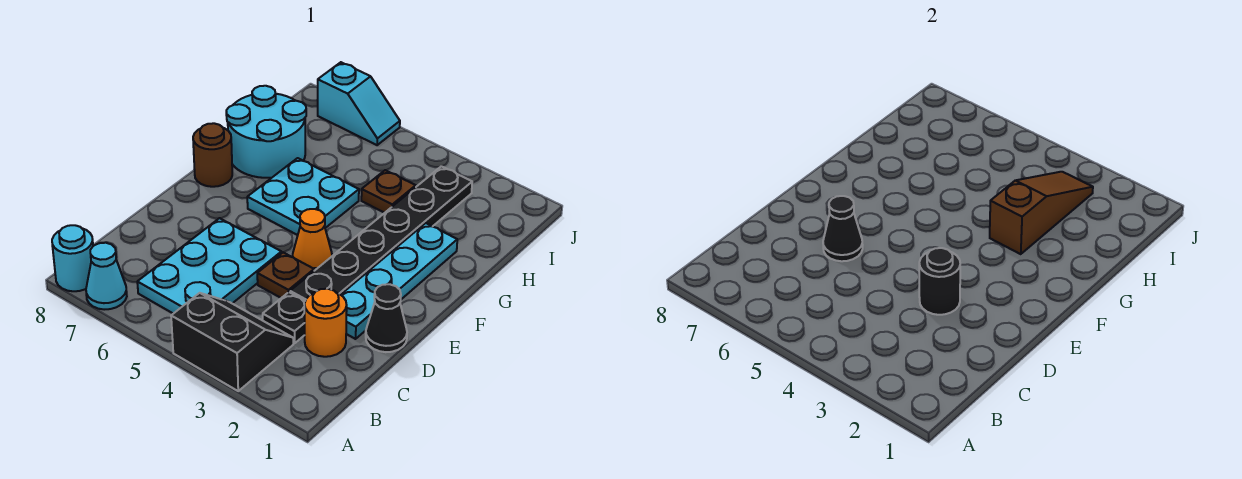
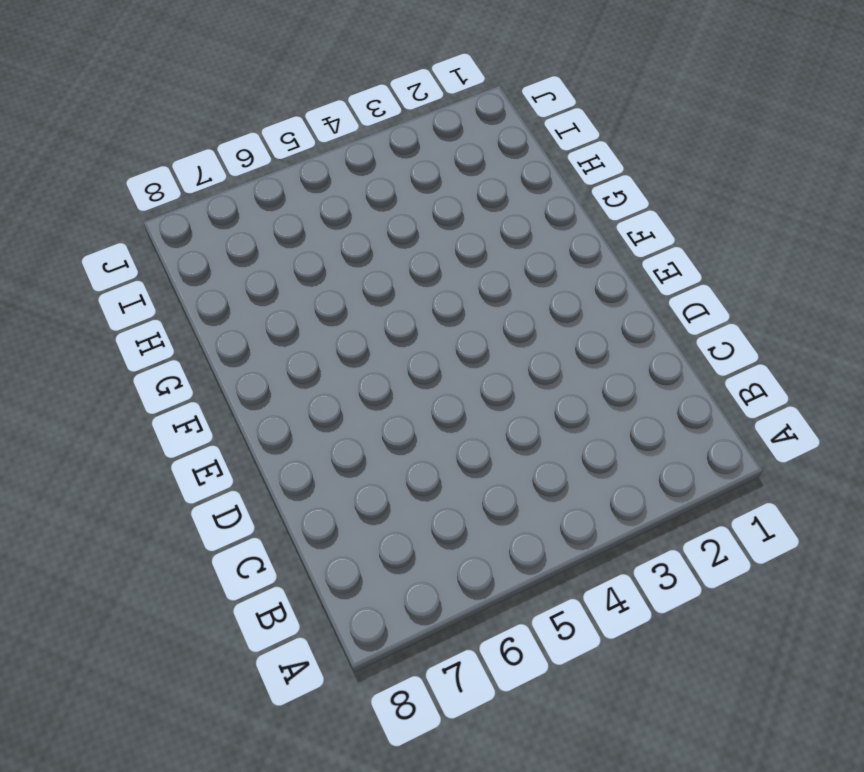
none -> black slope A3:B4 level 1 top A
none -> cyan cone A7 level 1
none -> cyan round brick A8 level 1

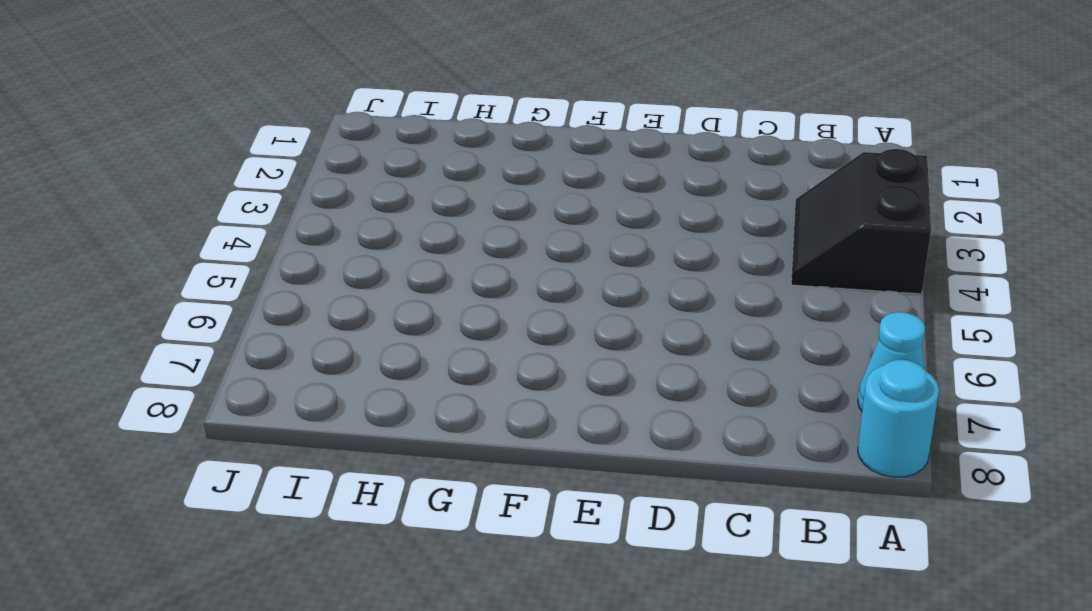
none -> cyan plate B5:D6 level 1
none -> orange round brick C2 level 1
none -> black plate C3 level 1

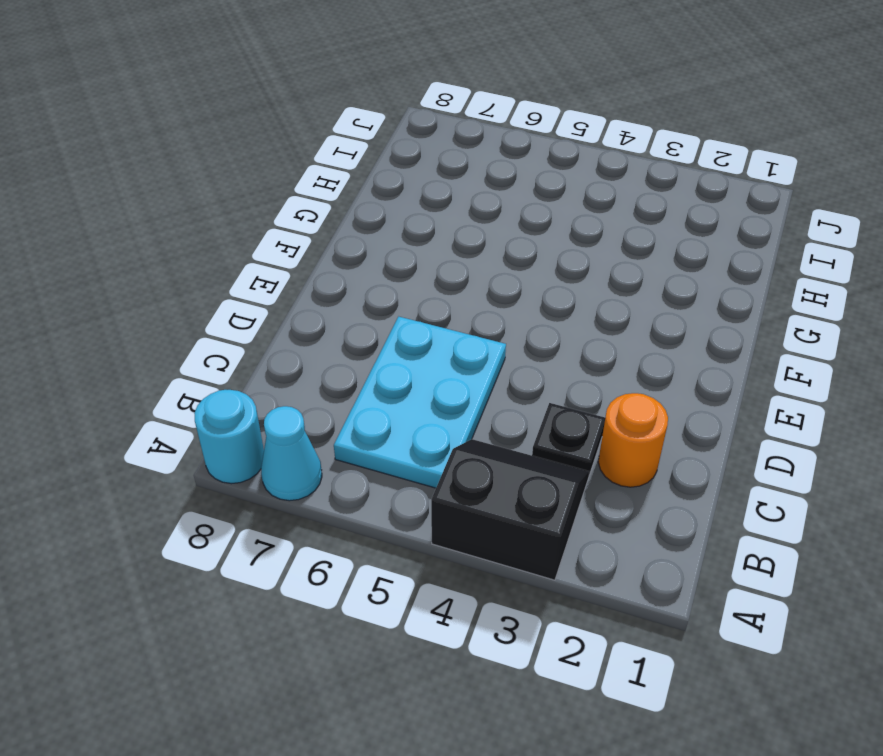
none -> black cone D1 level 1
none -> cyan plate D2:G2 level 1
none -> black plate D3:I3 level 1

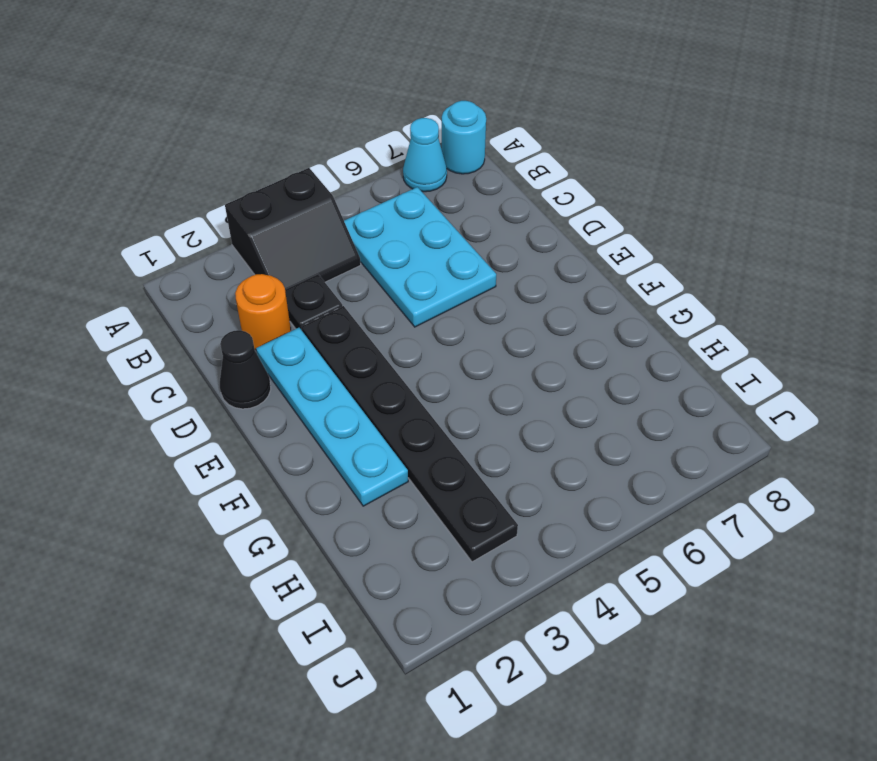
none -> brown plate D4 level 1
none -> orange cone E4 level 1
none -> cyan plate F5:G6 level 1

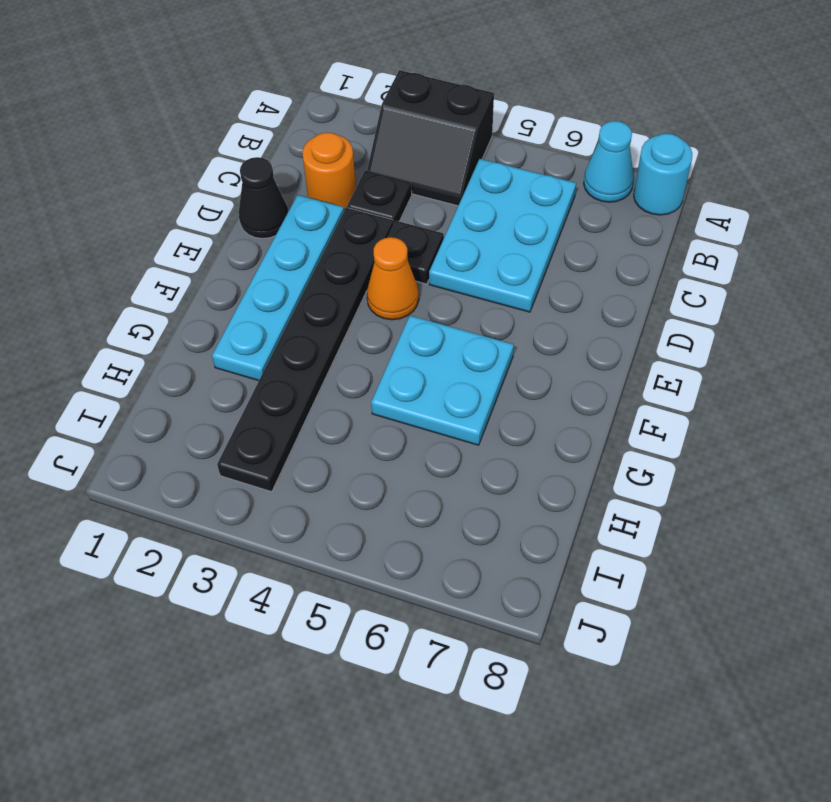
black plate D4 level 1 -> brown plate D4 level 1
none -> brown round brick F8 level 1
none -> cyan round brick G7:H8 level 1
none -> brown plate H4 level 1

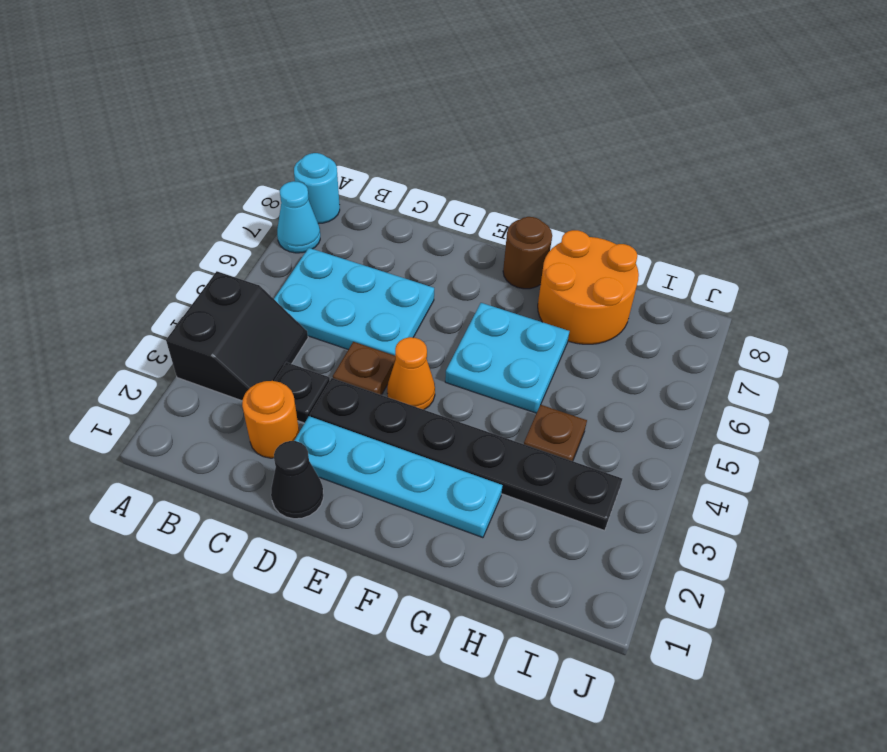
orange round brick G7:H8 level 1 -> cyan round brick G7:H8 level 1
none -> cyan slope J6:J7 level 1 top 7
none -> black round brick D3 level 2
none -> black cone D6 level 2

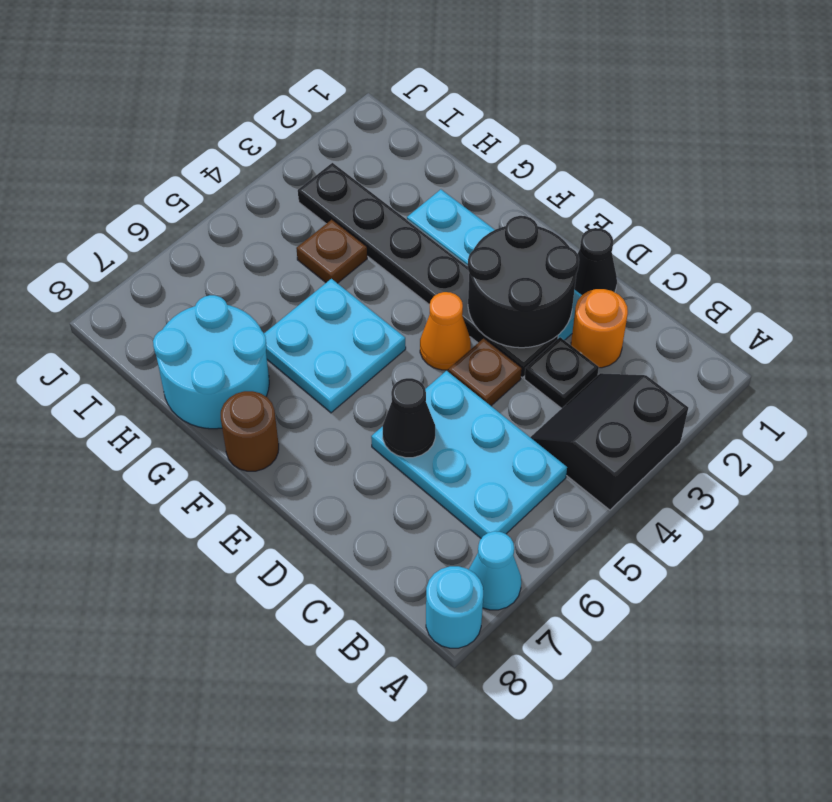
black round brick D2:E3 level 2 -> black round brick D3 level 2
none -> cyan slope J6:J7 level 1 top 7
none -> brown slope G3:I3 level 2 top G

